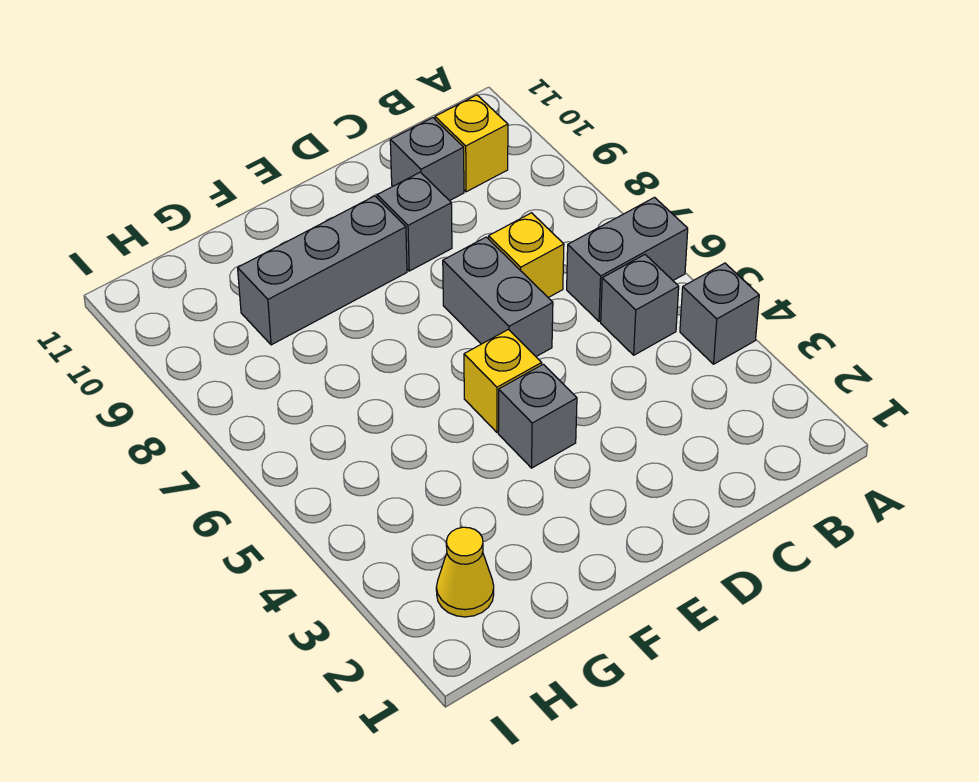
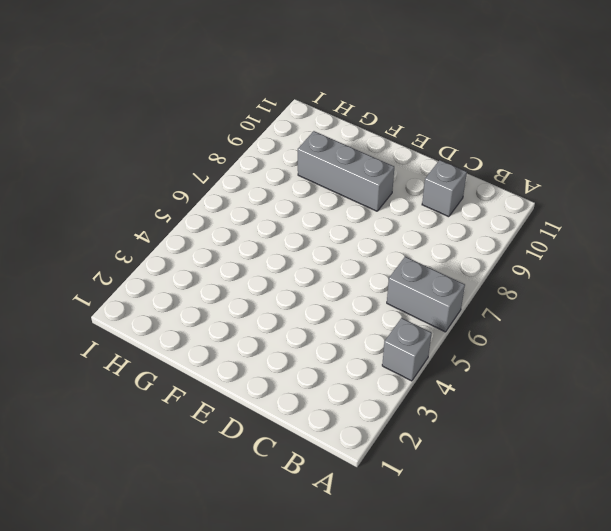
none -> grey brick B5 level 1
none -> yellow brick B10 level 1
none -> yellow brick C7 level 1

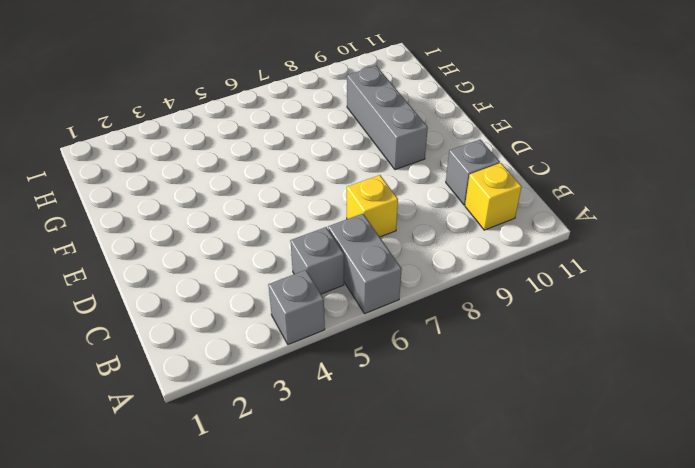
none -> grey brick D6:D7 level 1
none -> grey brick D9 level 1
none -> grey brick E4 level 1

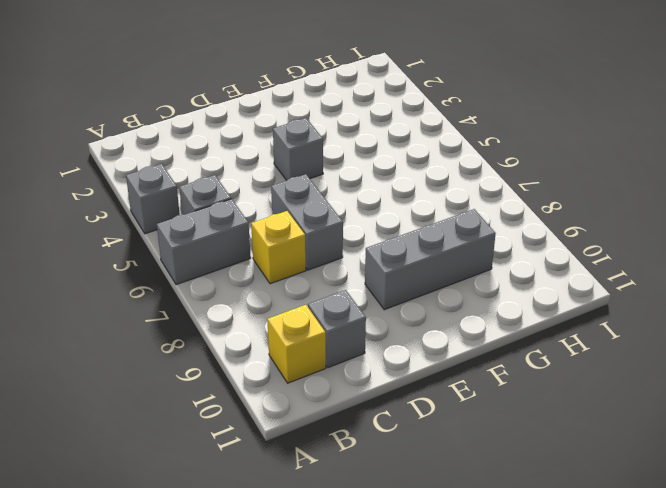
none -> grey brick D9 level 1
none -> yellow brick E5 level 1
none -> yellow cone H2 level 1

